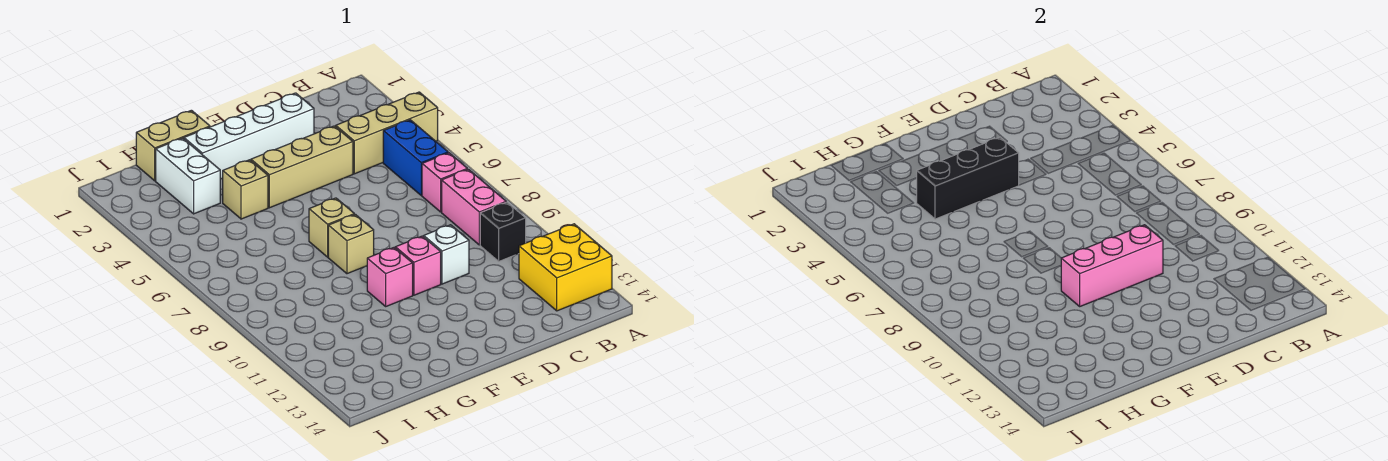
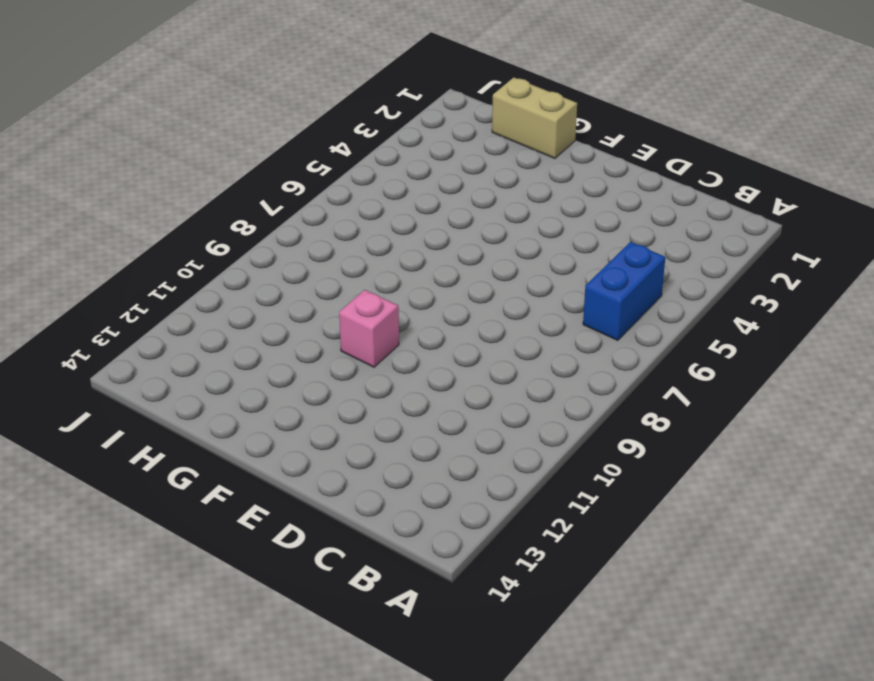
none -> tan brick A4:C4 level 1
none -> yellow brick A12:B13 level 1
none -> pink brick B7 level 1

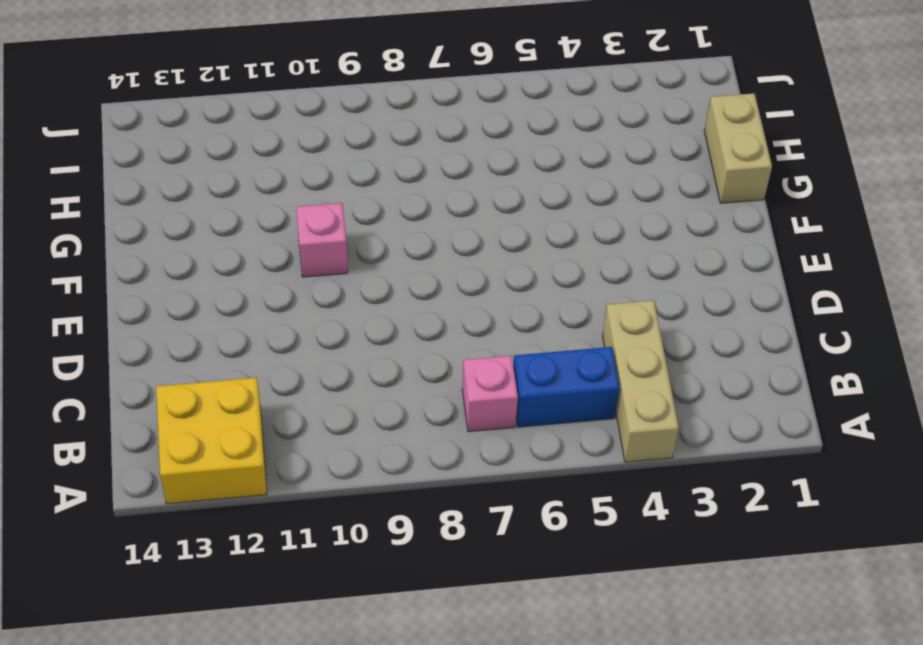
none -> pink brick B8:B9 level 1
none -> black brick B10 level 1
none -> white brick D2:G2 level 1

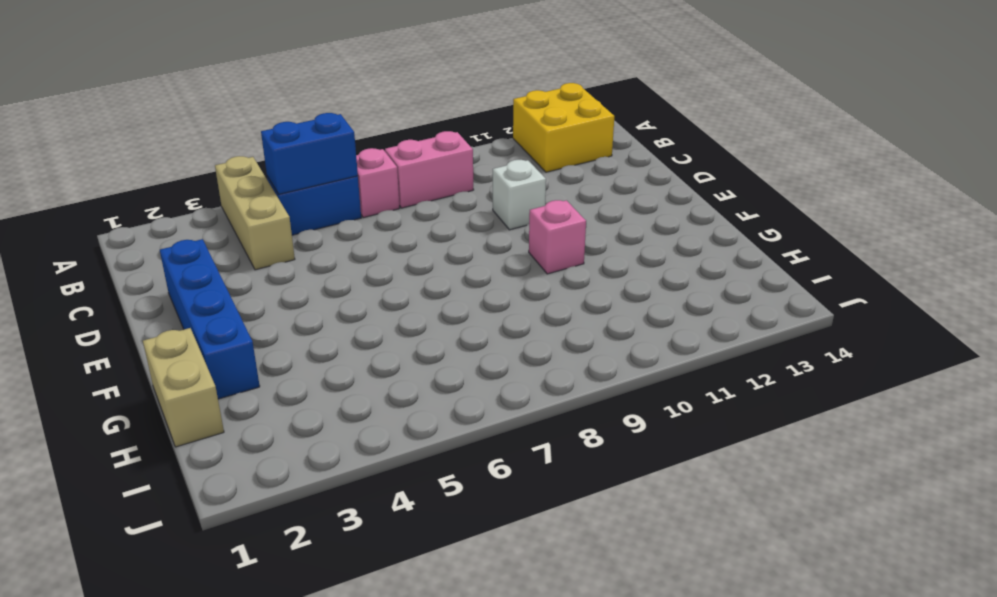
blue brick B5:B6 level 2 -> none
blue brick D2:G2 level 1 -> white brick D2:G2 level 1
none -> black brick B10 level 1
none -> tan brick D4:F4 level 1
none -> pink brick E10 level 1

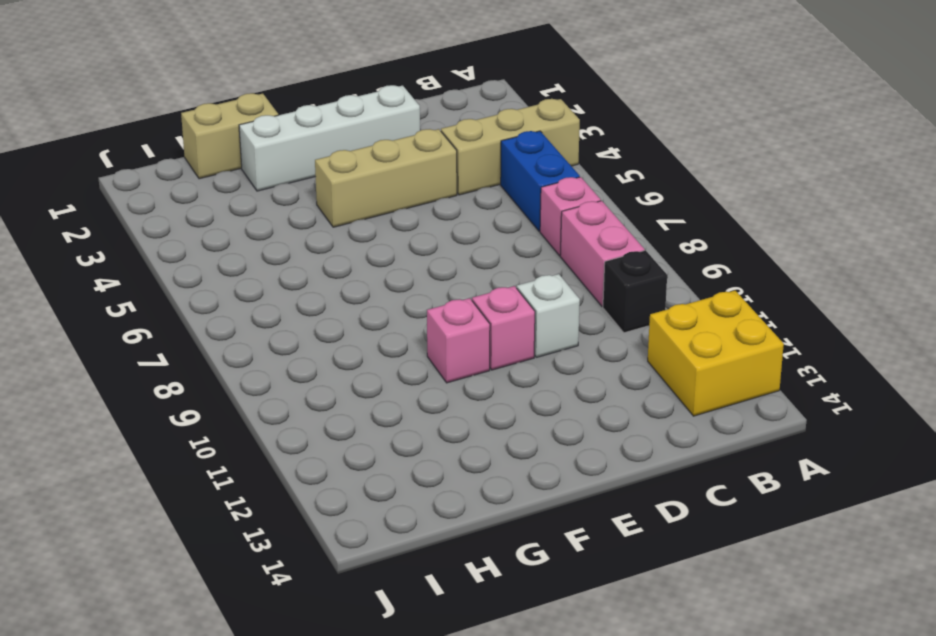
none -> tan brick F7 level 1
none -> tan brick F8 level 1
none -> tan brick G4 level 1

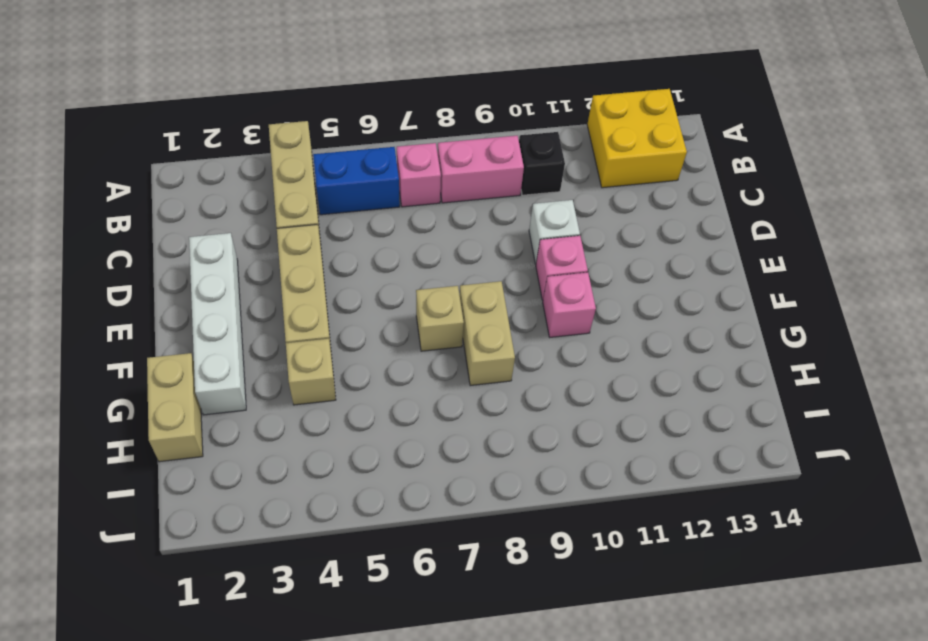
tan brick F8:G8 level 1 -> tan brick F8 level 1
none -> white brick H2:H3 level 1
none -> pink brick D10:F10 level 2
none -> black brick E4:G4 level 2

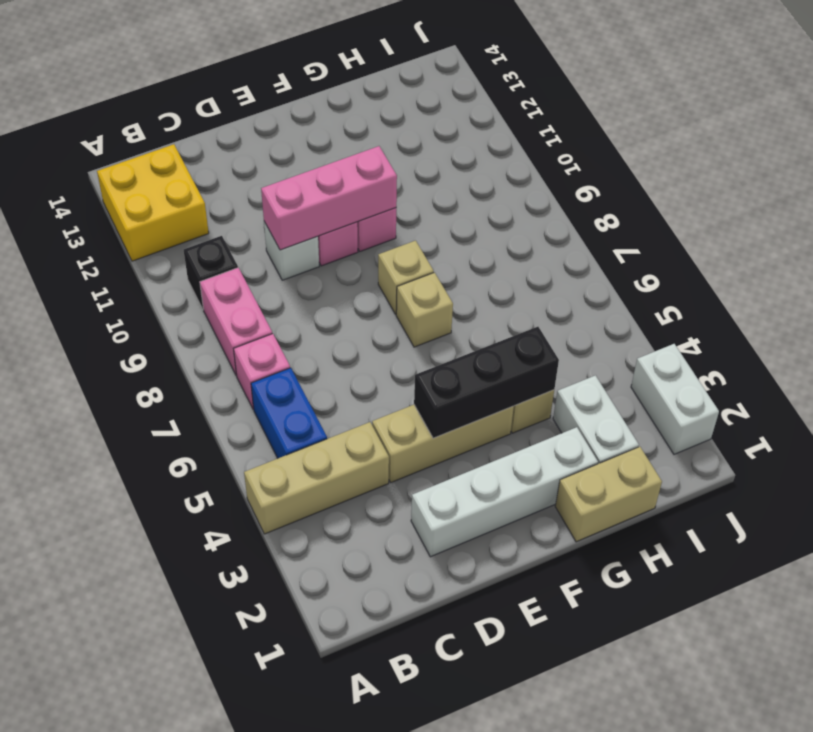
white brick J2:J3 level 1 -> none

